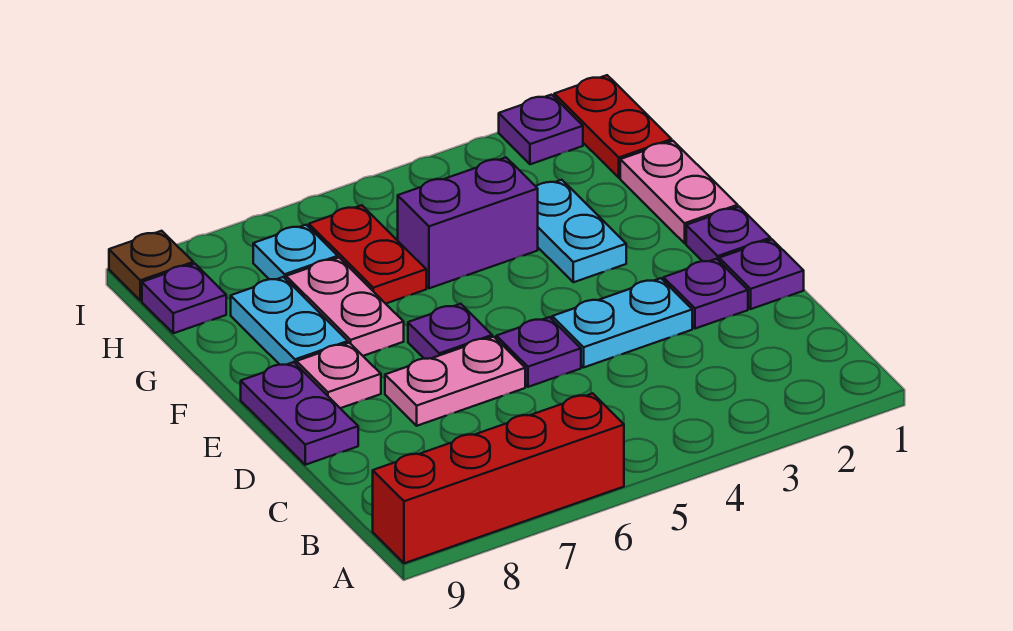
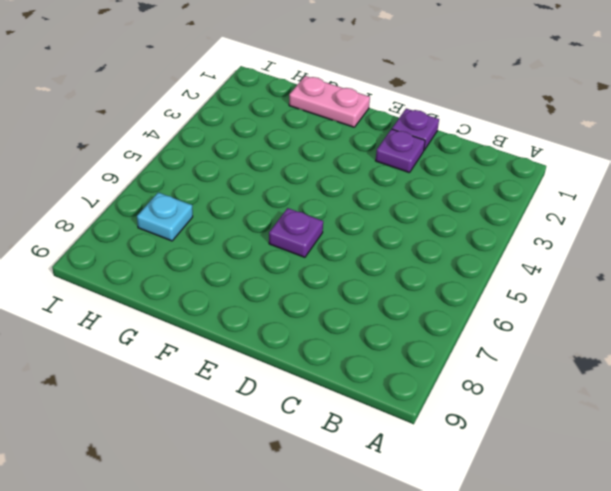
none -> red brick A6:A9 level 1
none -> cyan plate D3:D4 level 1
none -> purple plate D5 level 1

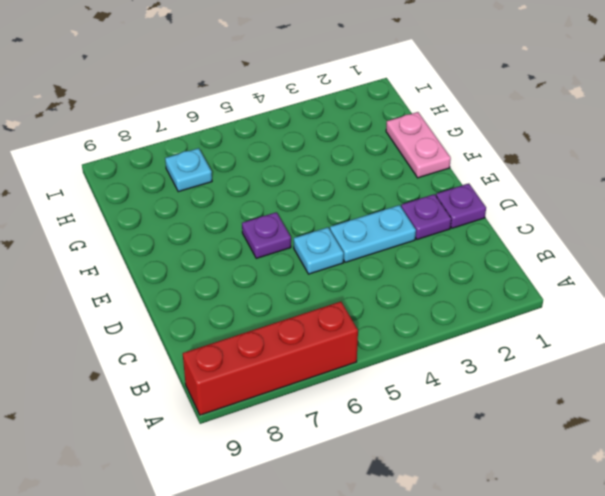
cyan plate D5 level 1 -> purple plate D5 level 1
none -> pink plate D6:D7 level 1
none -> purple plate D9:E9 level 1
none -> purple plate E1 level 1

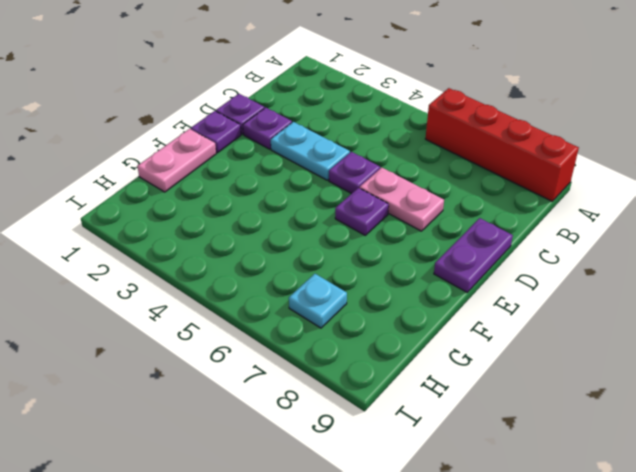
none -> pink plate E8 level 1
none -> cyan plate F3:G3 level 1
none -> pink plate F7:G7 level 1

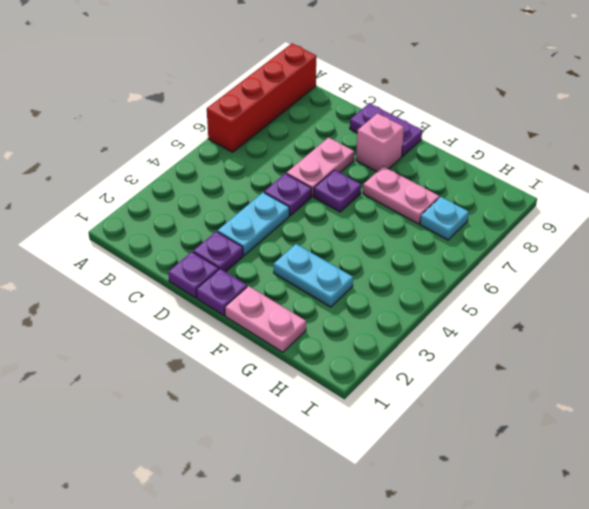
pink brick E8 level 1 -> pink plate E8 level 1
none -> cyan plate F8:G8 level 1
none -> purple brick G4:G5 level 1
none -> red plate G6:H6 level 1

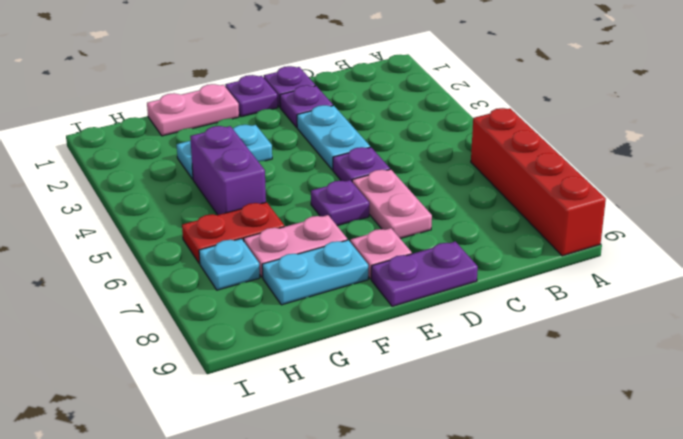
none -> red plate H1:I1 level 1
none -> purple plate H9 level 1
none -> purple plate I2 level 1

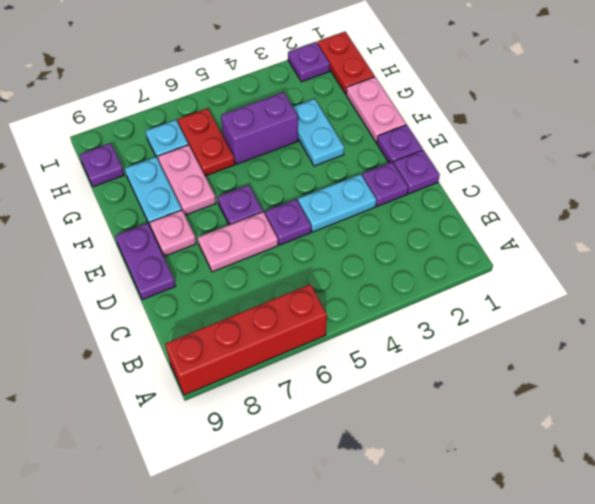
none -> brown plate I9 level 1

